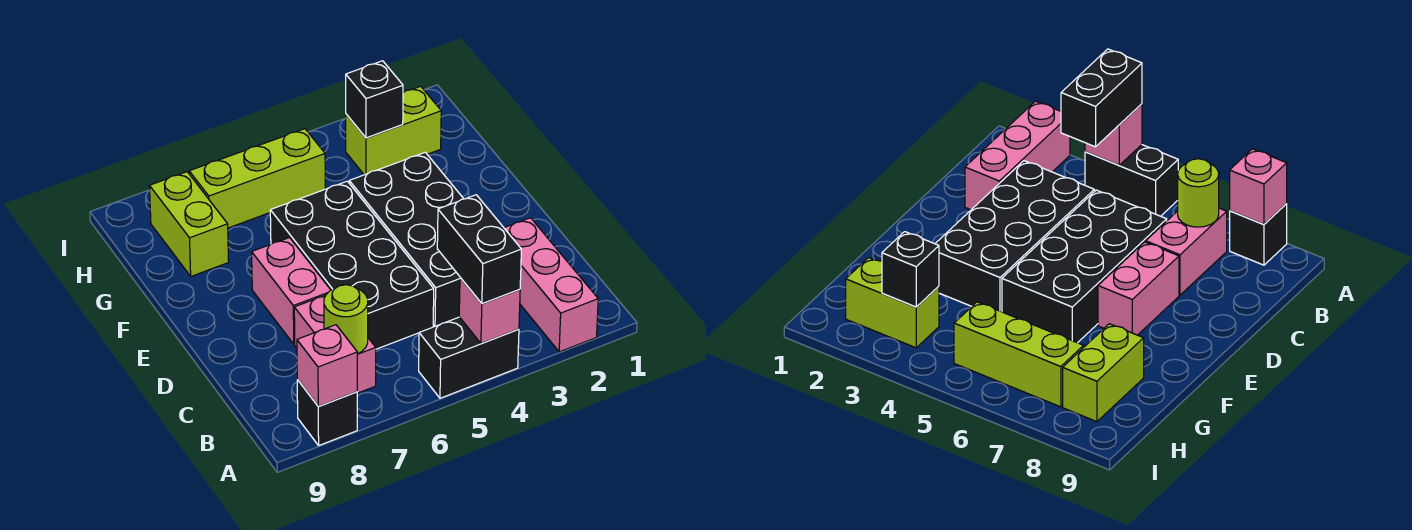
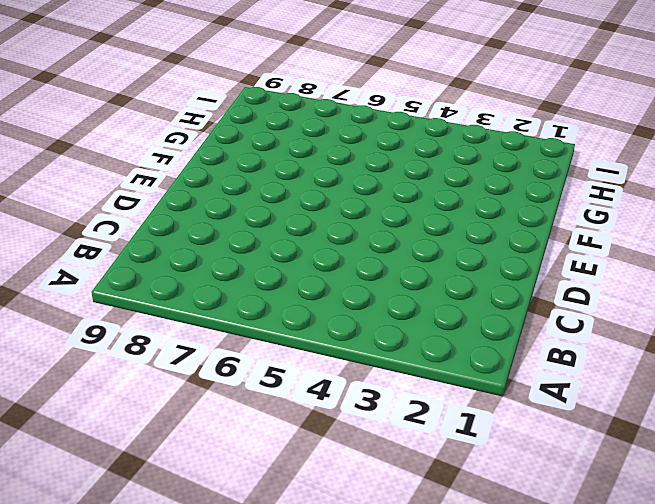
none -> pink brick A2:C2 level 1
none -> black brick A4:A5 level 1
none -> black brick A8 level 1

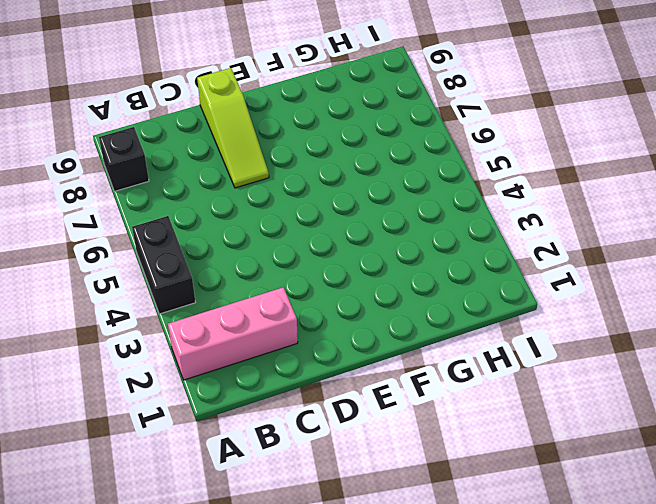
lime slope D7:D9 level 1 top 9 -> pink brick D7:E7 level 1
none -> pink brick B7:C7 level 1
none -> black brick C3:F4 level 1
none -> black brick C5:F6 level 1

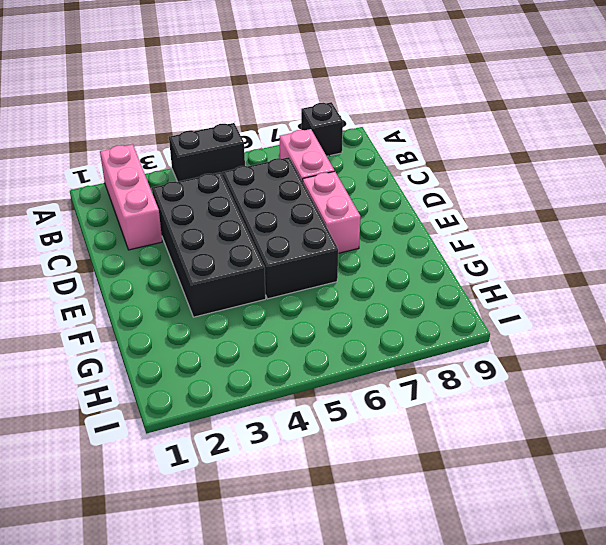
none -> lime brick G8:H8 level 1
none -> lime brick H2:H3 level 1
none -> lime brick H5:H7 level 1

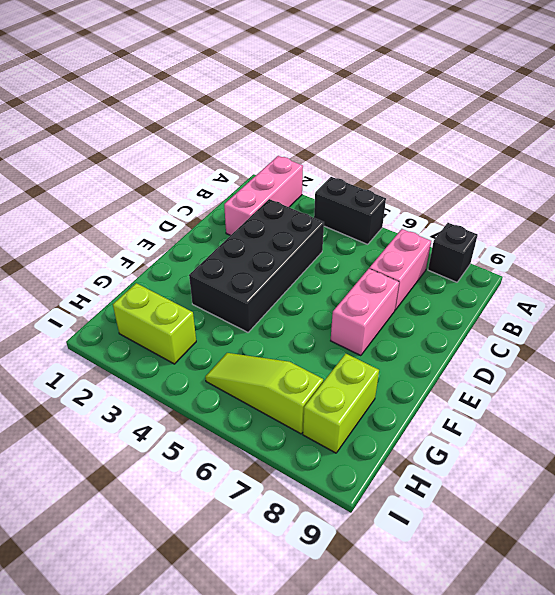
lime slope H5:H7 level 1 top 7 -> lime brick H5:H7 level 1
none -> black brick C5:F6 level 1
none -> pink brick A4 level 2
none -> pink brick A8 level 2

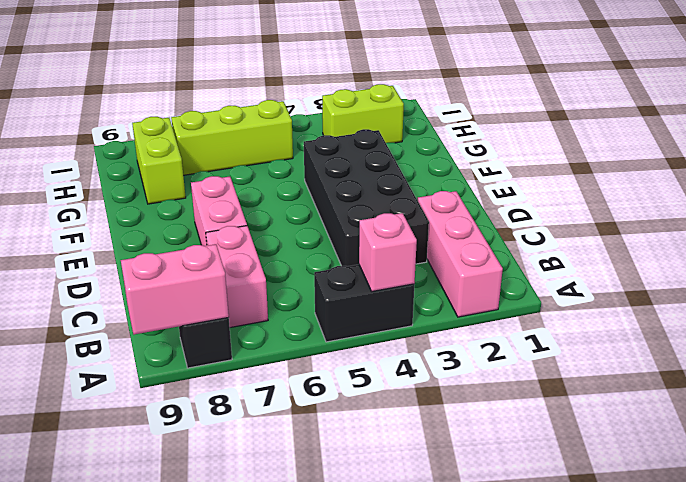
pink brick A8:A9 level 2 -> pink brick A8 level 2
none -> black brick C5:F6 level 1
none -> lime round brick B7 level 2
none -> black brick H3 level 2

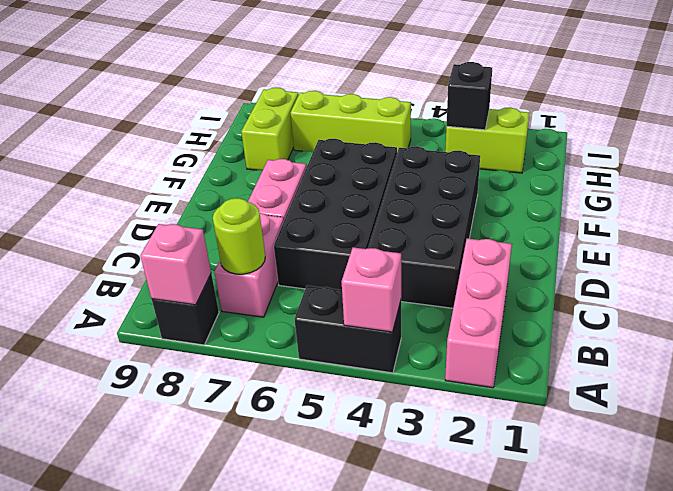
none -> black brick A4:B4 level 3

